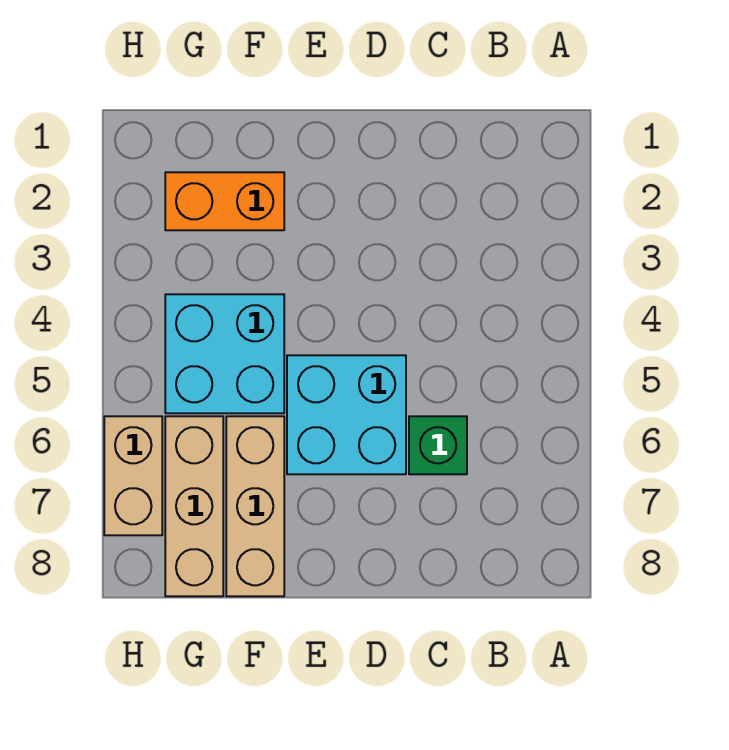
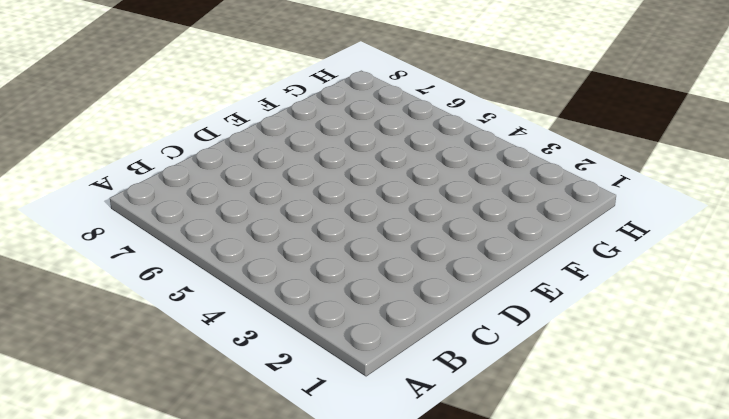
none -> green brick C6 level 1
none -> cyan brick D5:E6 level 1

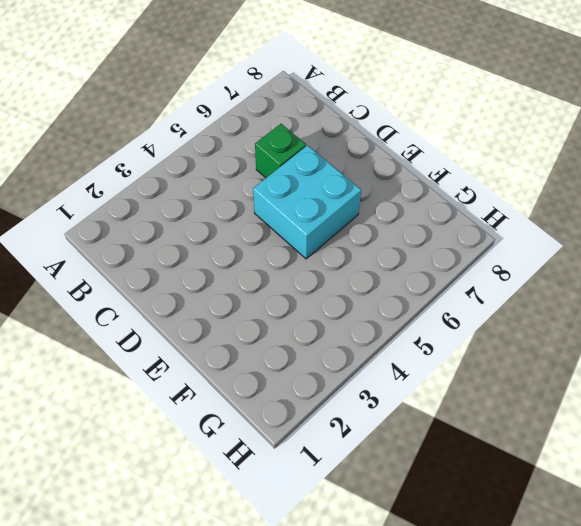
none -> orange brick F2:G2 level 1
none -> cyan brick F4:G5 level 1

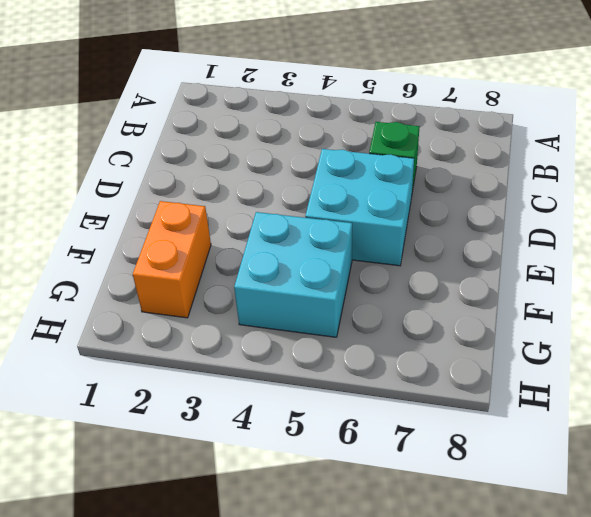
none -> tan brick F6:F8 level 1
none -> tan brick G6:G8 level 1

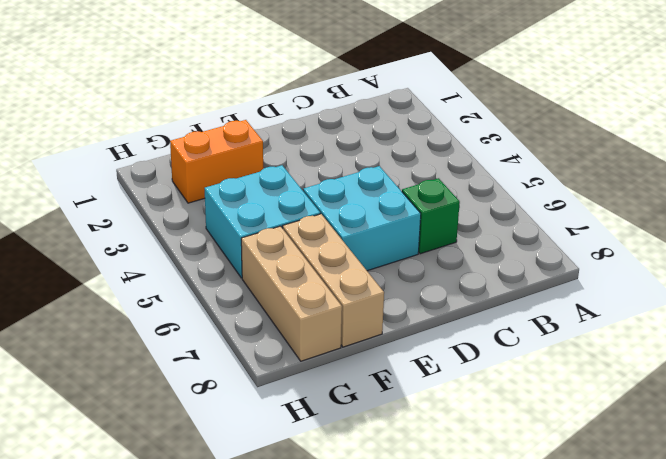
none -> tan brick H6:H7 level 1

